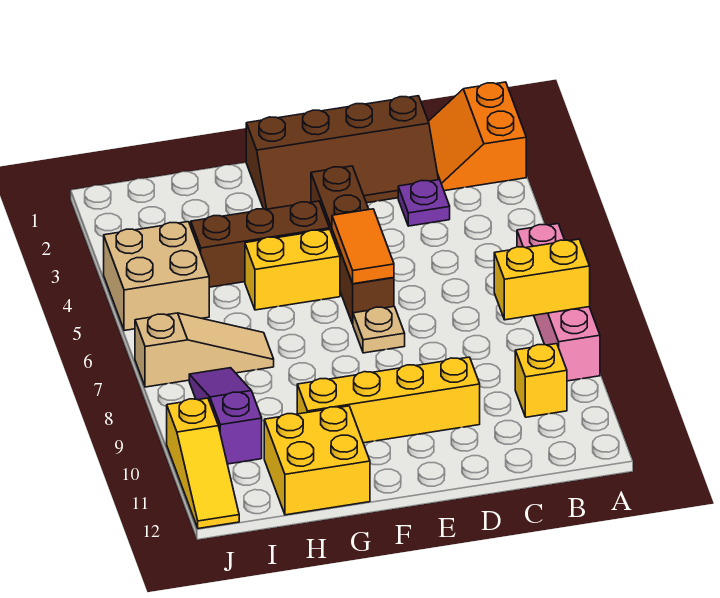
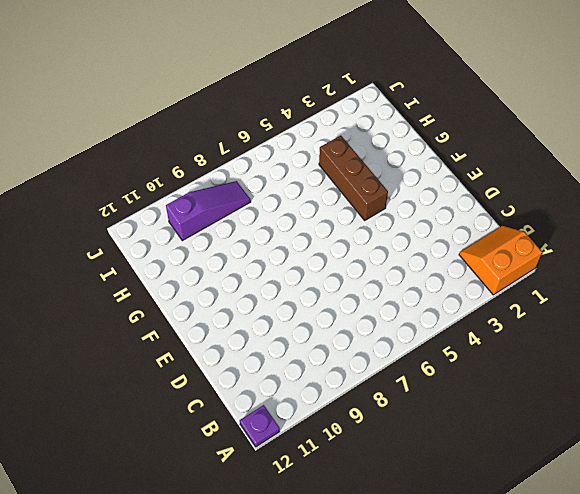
purple plate A12 level 1 -> purple plate C3 level 1
none -> pink brick A6:A9 level 1
none -> yellow brick B10 level 1
none -> brown slope C1:F2 level 1 top 1

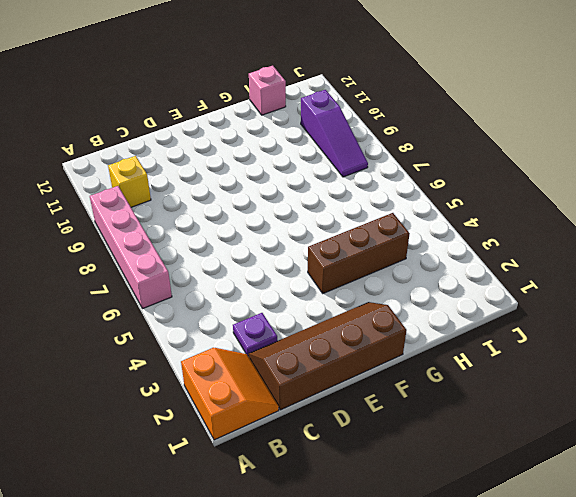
pink brick H12 level 1 -> yellow brick G11:H12 level 1
none -> yellow brick D10:G10 level 1
none -> brown brick E3:E6 level 1
none -> tan plate E7 level 1

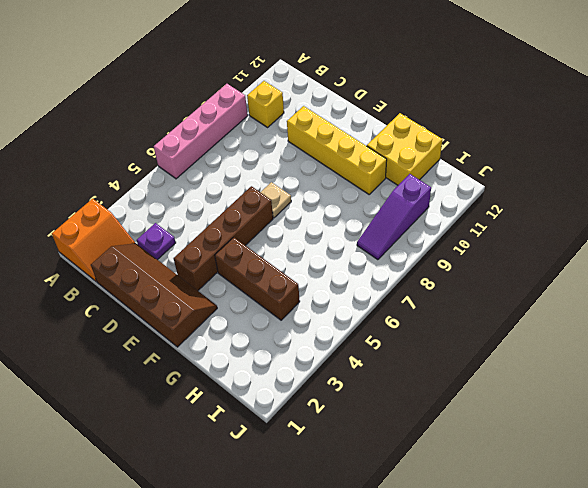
none -> yellow brick F5:G5 level 1
none -> tan slope H7:J7 level 1 top J
none -> tan brick I4:J5 level 1

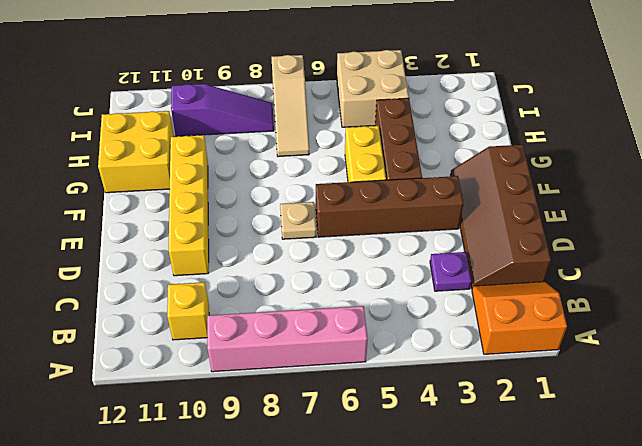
none -> yellow slope J10:J12 level 1 top 10
none -> yellow brick A8:B8 level 2
none -> orange tile E5:E6 level 2

